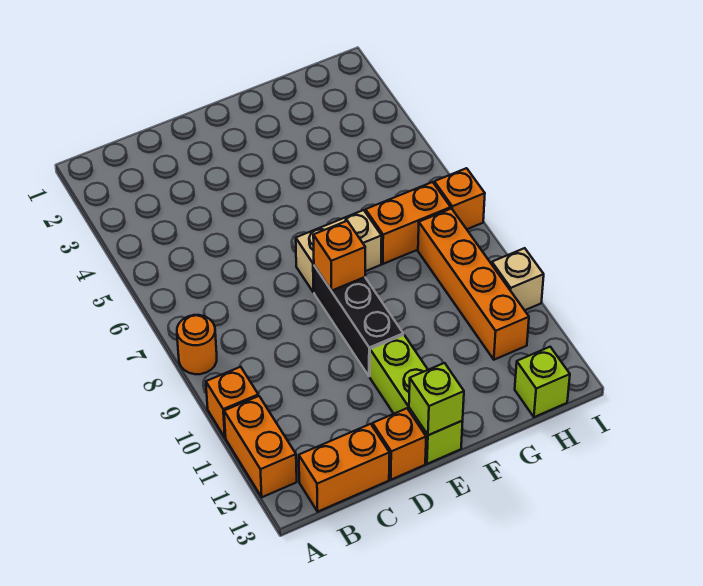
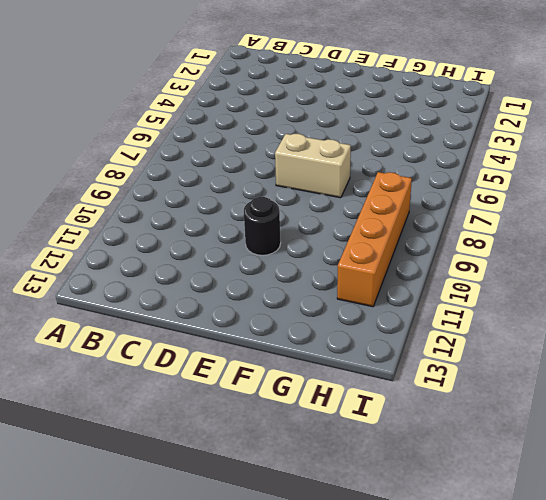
black round brick E10 level 1 -> black brick E8:E10 level 1
none -> orange round brick A8 level 1
none -> orange brick A10 level 1
none -> orange brick A11:A12 level 1

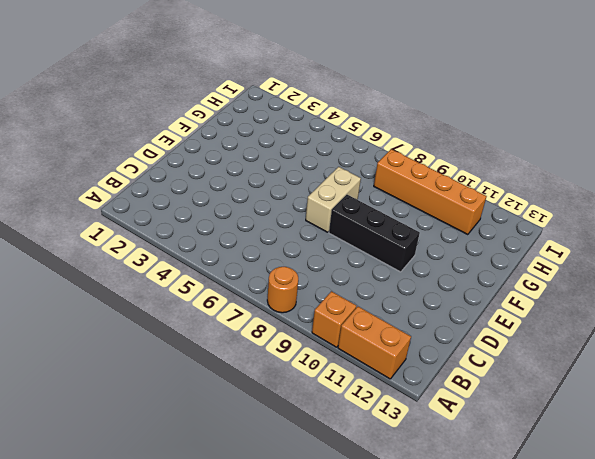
none -> orange brick B13:C13 level 1
none -> orange brick D13 level 1
none -> lime brick E11:E13 level 1

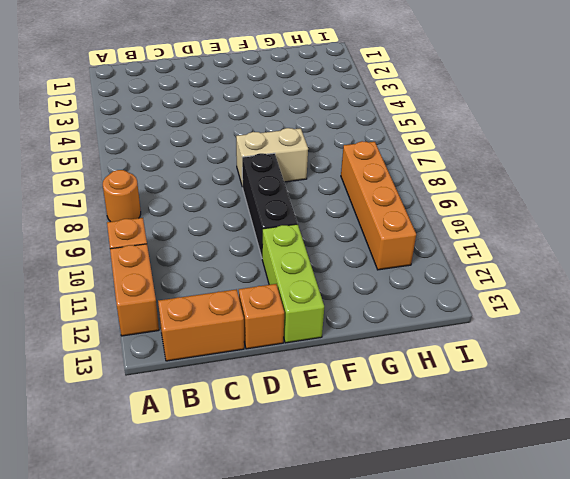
none -> orange brick G7:H7 level 1
none -> lime brick H13 level 1
none -> orange brick I7 level 1

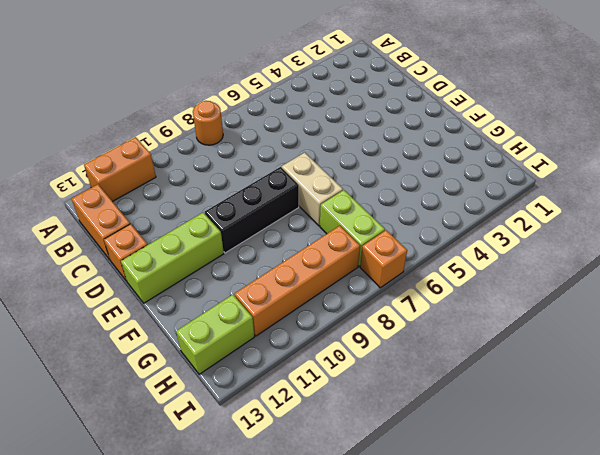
lime brick G7:H7 level 1 -> orange brick G7:H7 level 1
lime brick H12:H13 level 1 -> lime brick H13 level 1
none -> orange brick A10 level 1
none -> tan brick I10 level 1
none -> orange brick E8 level 2

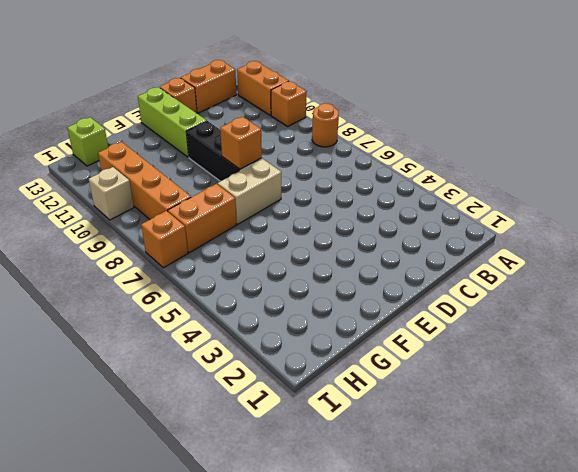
none -> lime brick E13 level 2

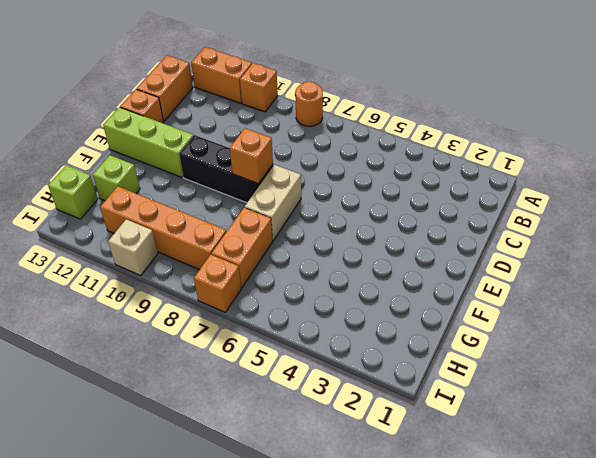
lime brick G12 level 1 -> lime brick E13 level 2

